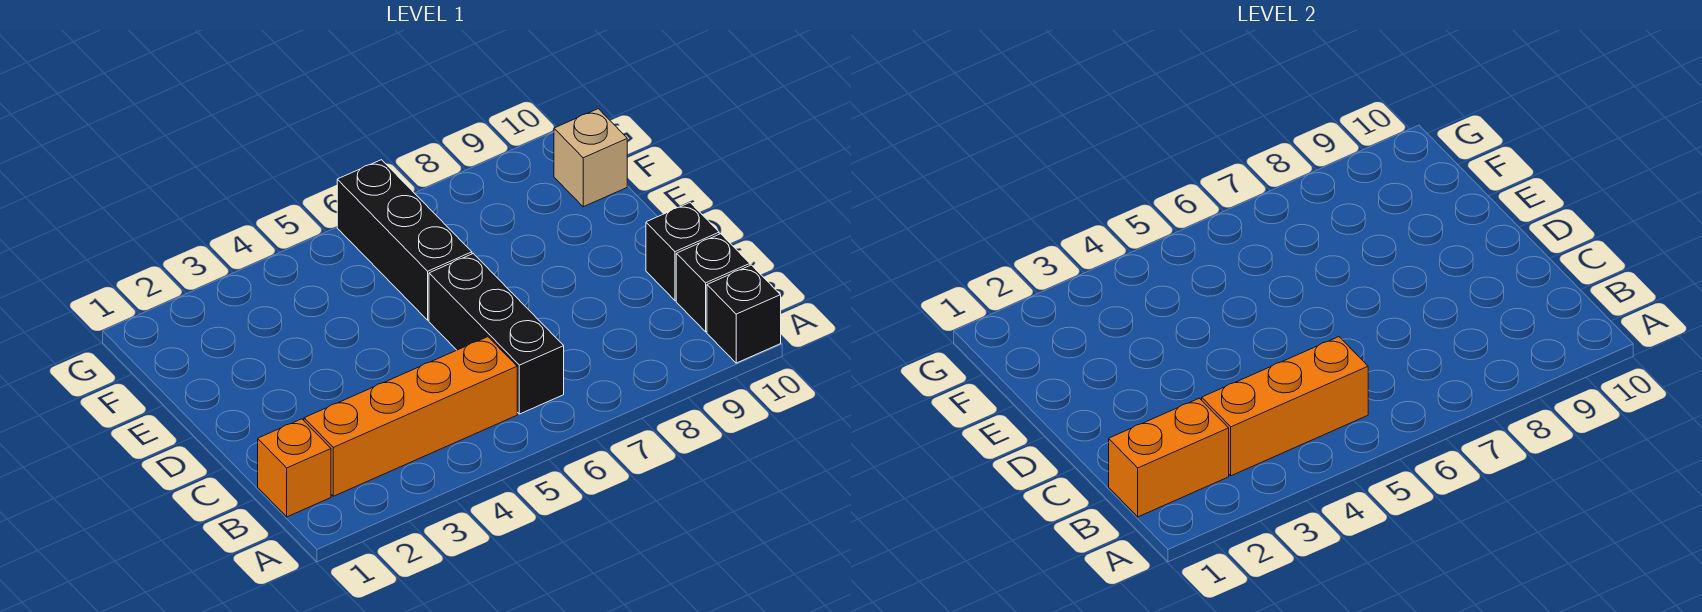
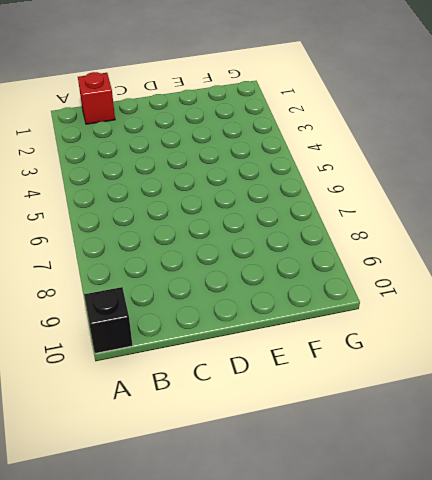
red brick B1 level 1 -> orange brick B1 level 1
none -> orange brick B2:B5 level 1
none -> black brick B6:D6 level 1

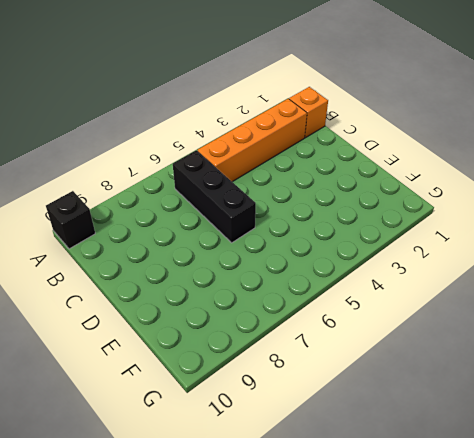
none -> black brick B10 level 1
none -> black brick C10 level 1

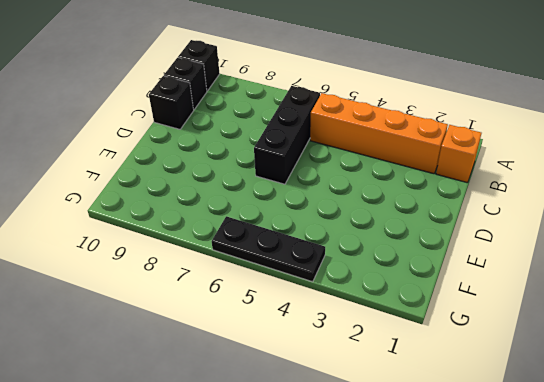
black plate G4:G6 level 1 -> black brick E6:G6 level 1
none -> tan brick F10 level 1
none -> orange brick B1:B2 level 2

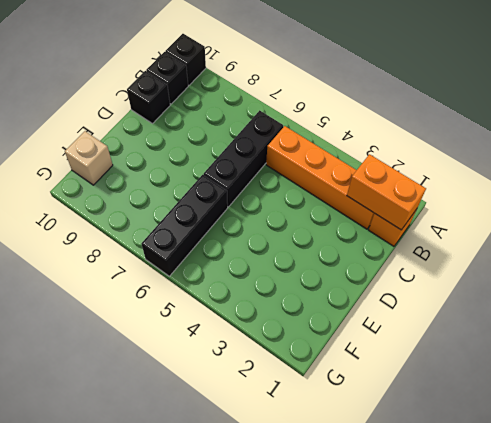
none -> orange brick B3:B5 level 2

